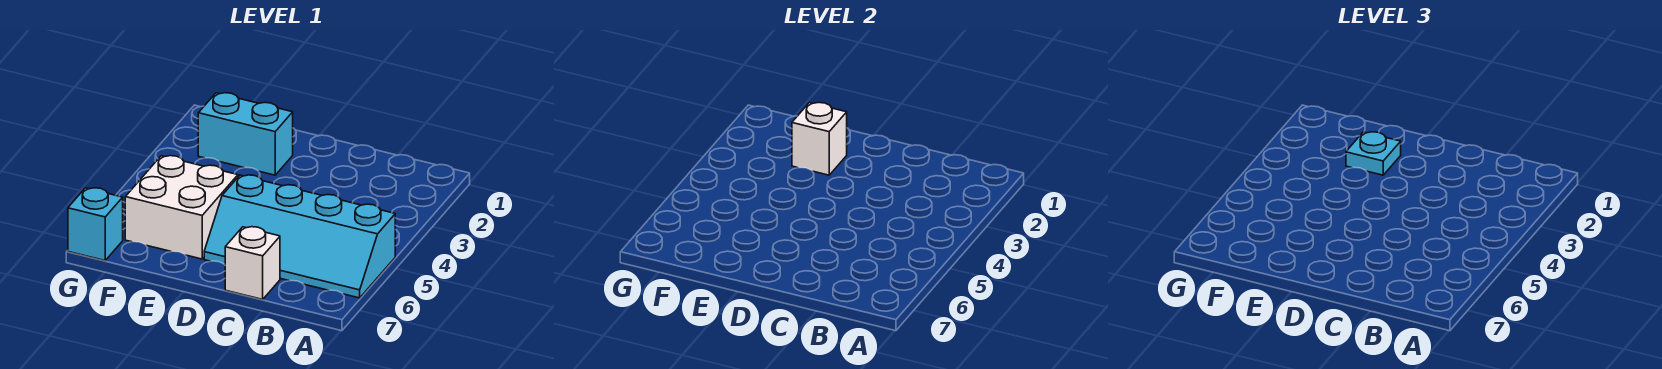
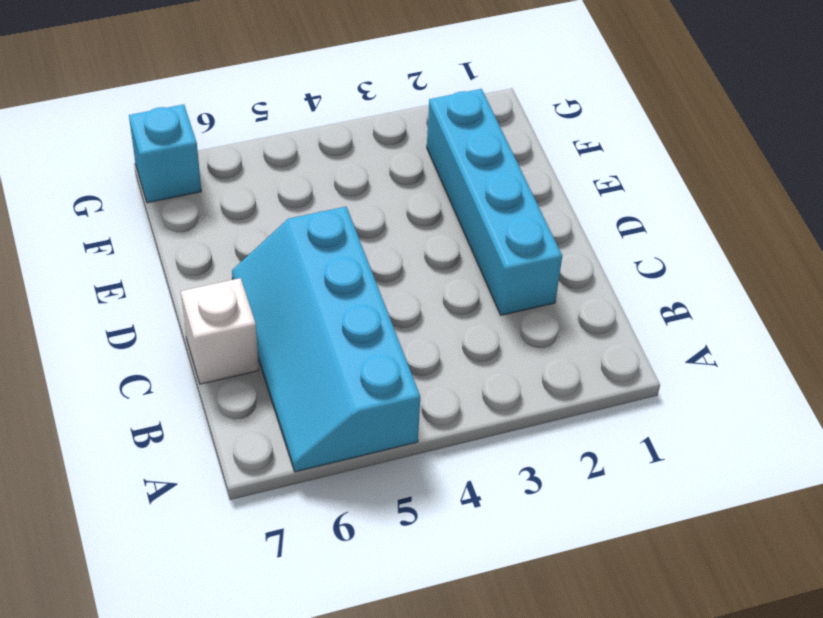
cyan brick C2:F2 level 1 -> cyan brick E2:F2 level 1
none -> white brick E5:F6 level 1
none -> white brick E2 level 2

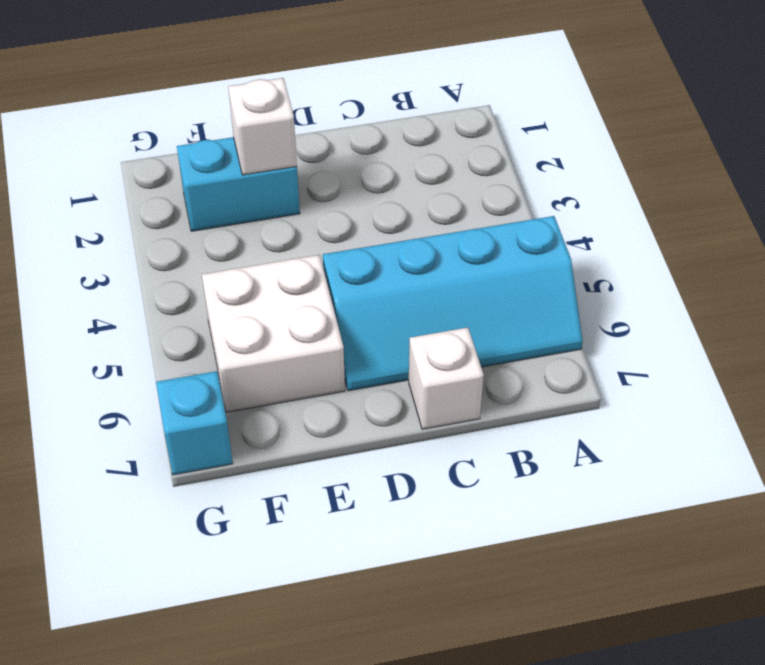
none -> cyan plate E2 level 3

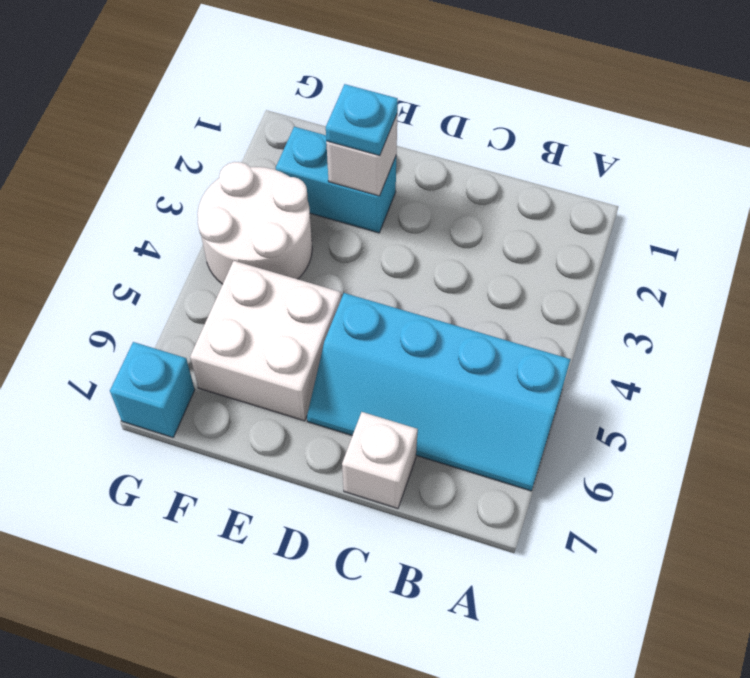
white round brick F3:G4 level 1 -> none

